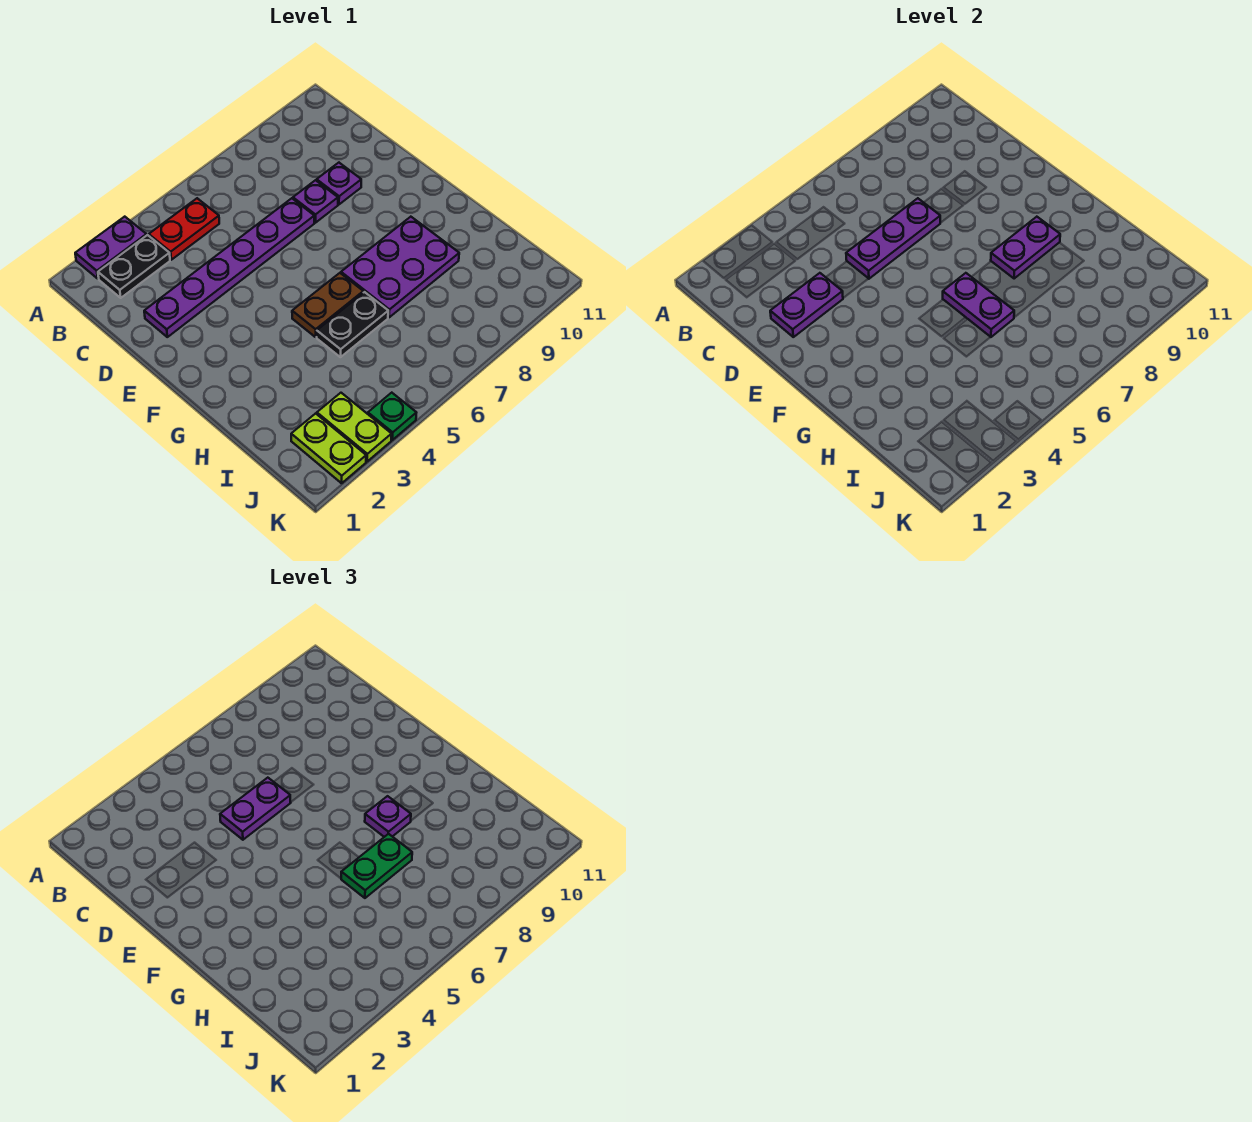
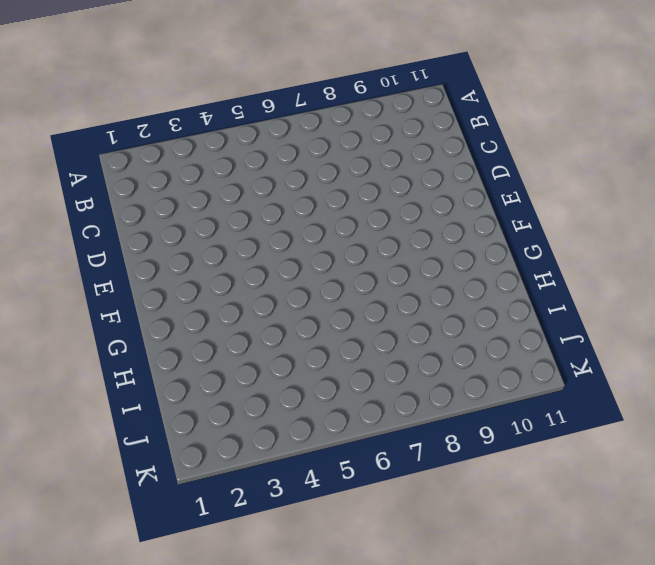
none -> purple plate A2:A3 level 1
none -> black plate B2:B3 level 1
none -> red plate B4:B5 level 1

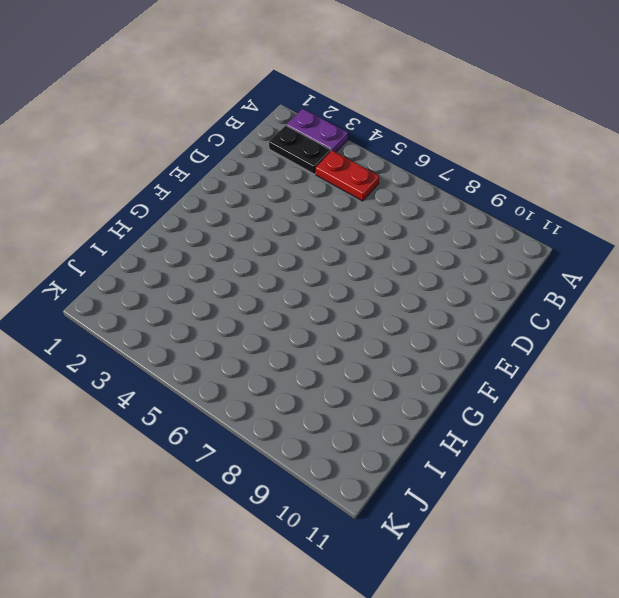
none -> purple plate D2:D7 level 1
none -> purple plate D8 level 1
none -> purple plate D9 level 1

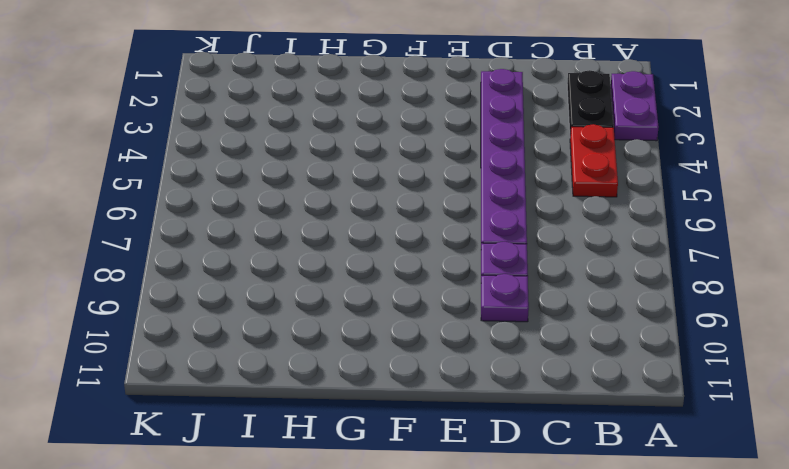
none -> brown plate G5:G6 level 1
none -> purple plate G7:H9 level 1
none -> black plate H5:H6 level 1

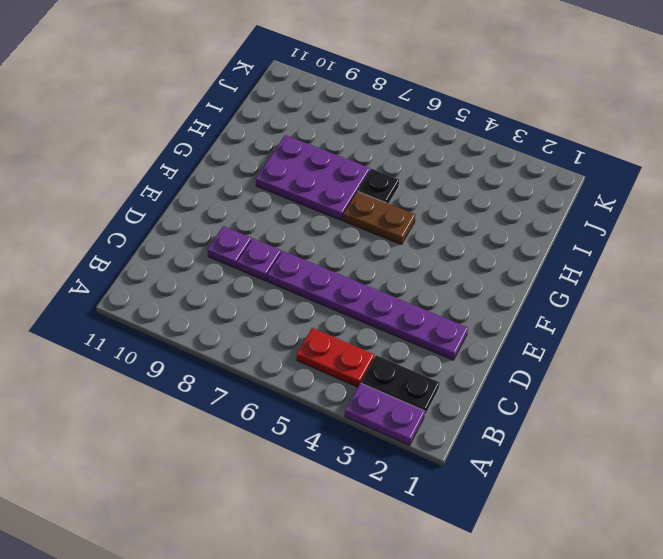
black plate H6 level 1 -> black plate H5:H6 level 1
none -> lime plate J2:K2 level 1
none -> lime plate J3:K3 level 1
none -> green plate K4 level 1

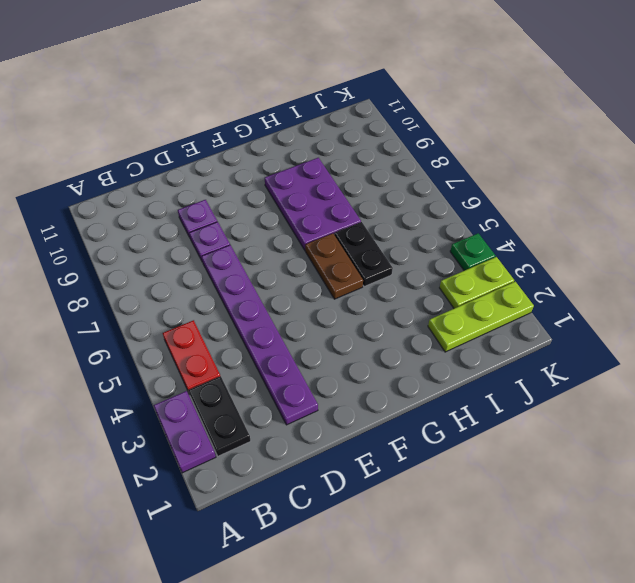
lime plate I2:K2 level 1 -> lime plate J2:K2 level 1
none -> purple plate D2:D3 level 2
none -> purple plate D5:D7 level 2
none -> purple plate G6:H6 level 2

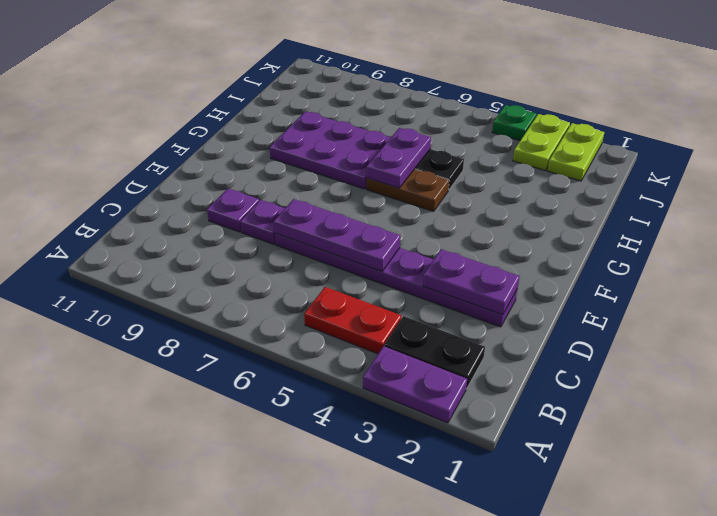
none -> purple plate G8:G9 level 2
none -> purple plate D5:D6 level 3
none -> purple plate G8 level 3

